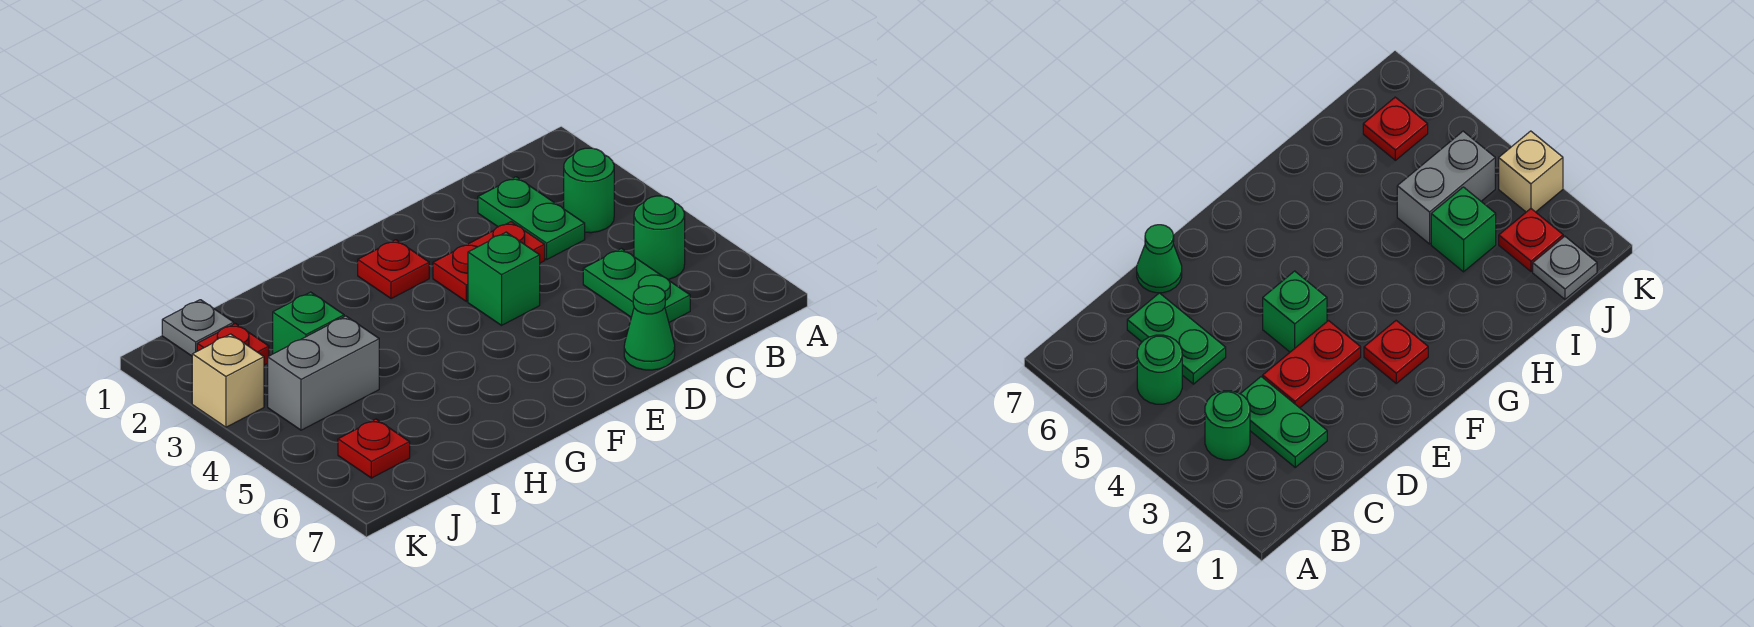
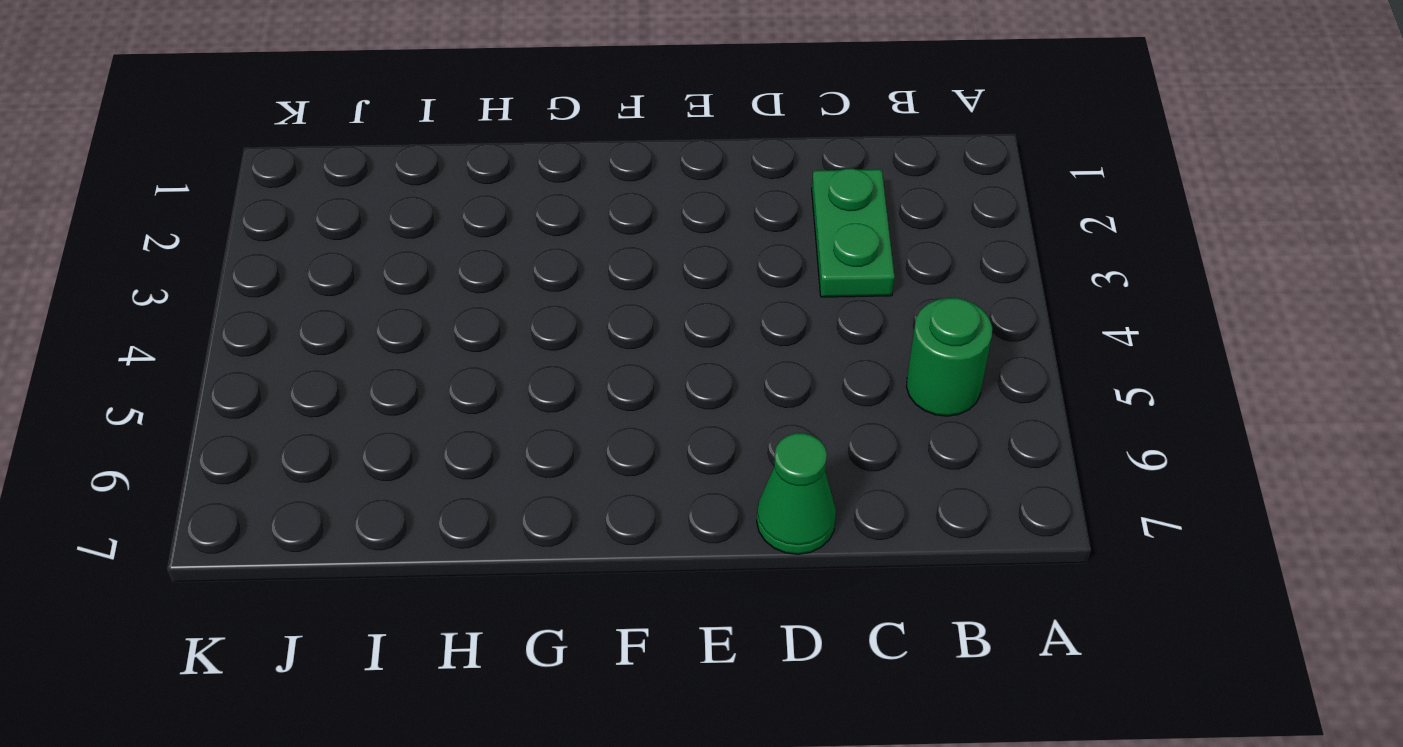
none -> green round brick B3 level 1
none -> green plate C5:C6 level 1
none -> red plate D3:E3 level 1

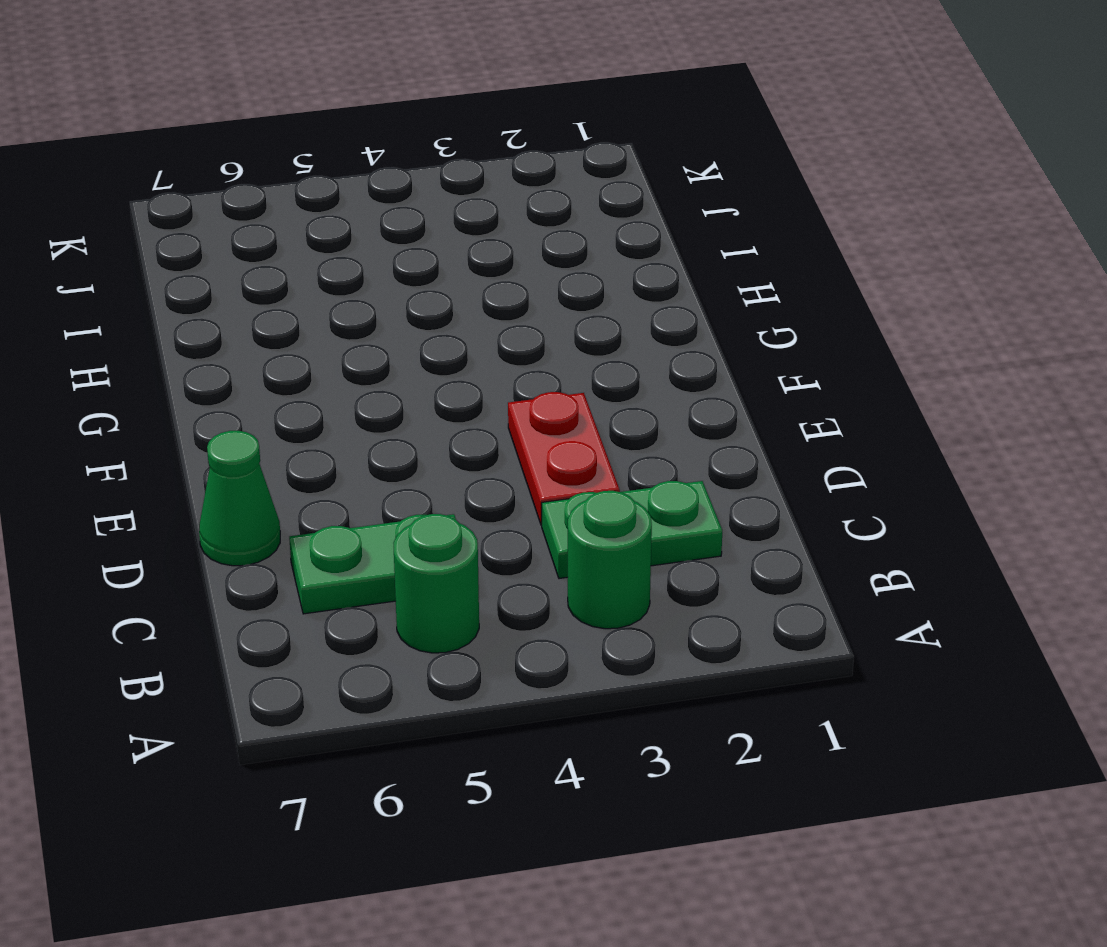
none -> green brick E4 level 1
none -> red plate F2 level 1
none -> green brick I3 level 1

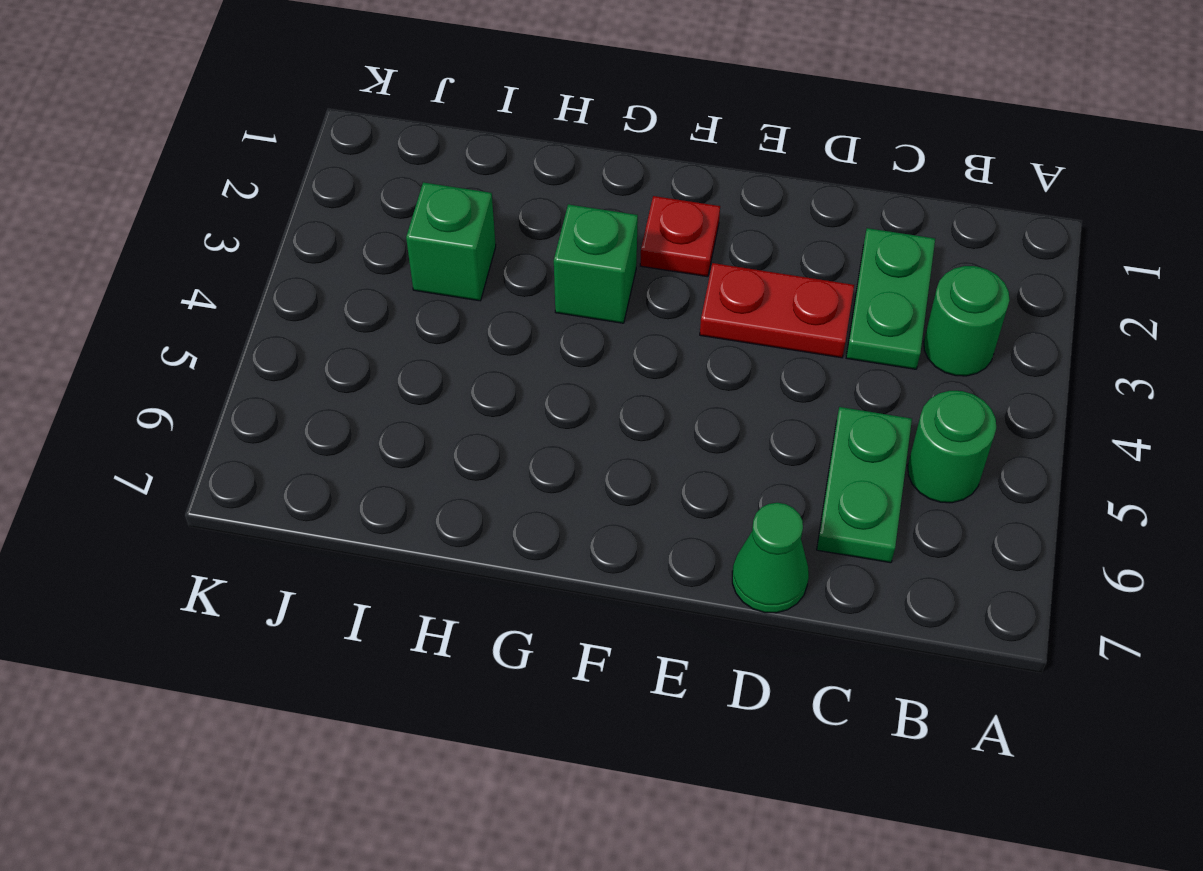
green brick G3 level 1 -> green brick E4 level 1
none -> grey brick I4:J4 level 1
none -> grey plate J1 level 1
none -> red plate J2 level 1

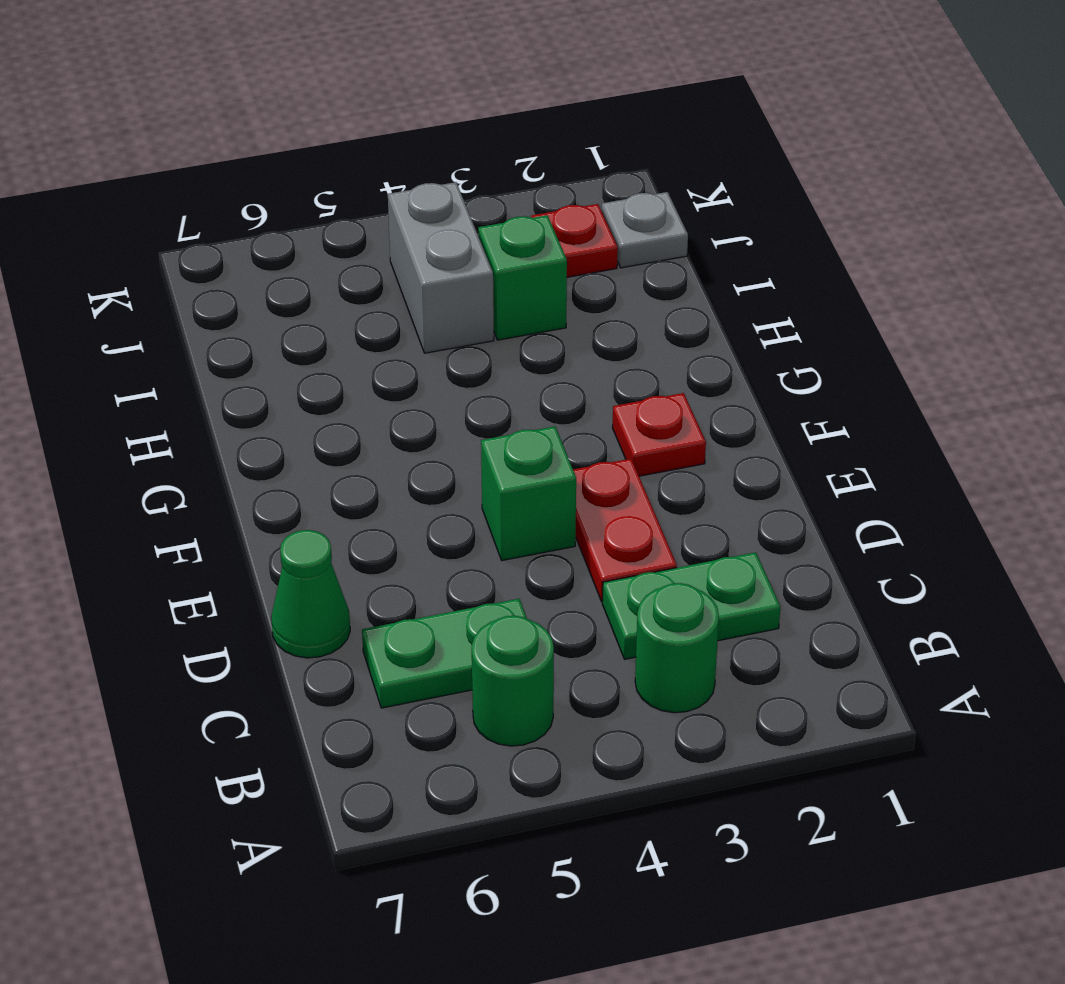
none -> red plate J6 level 1
none -> tan brick K3 level 1

